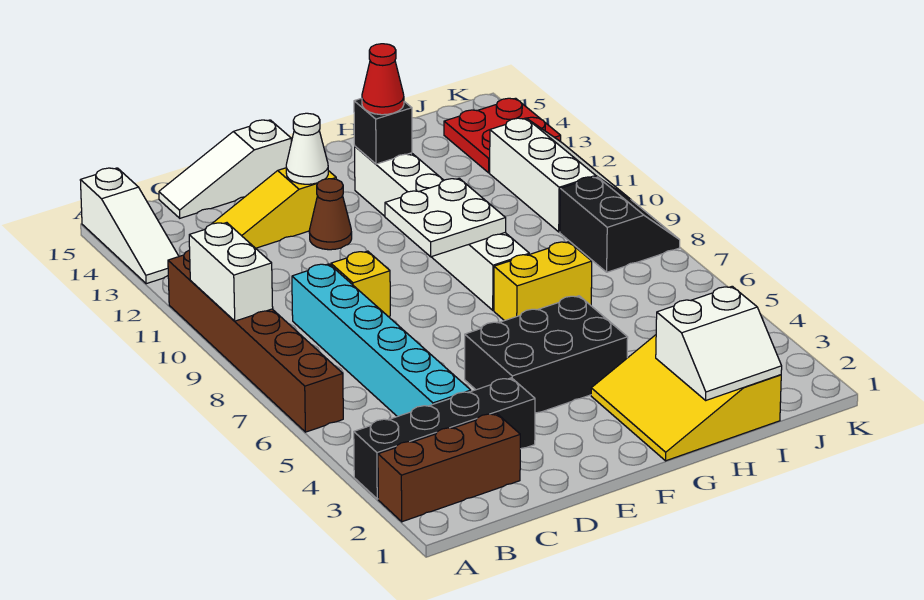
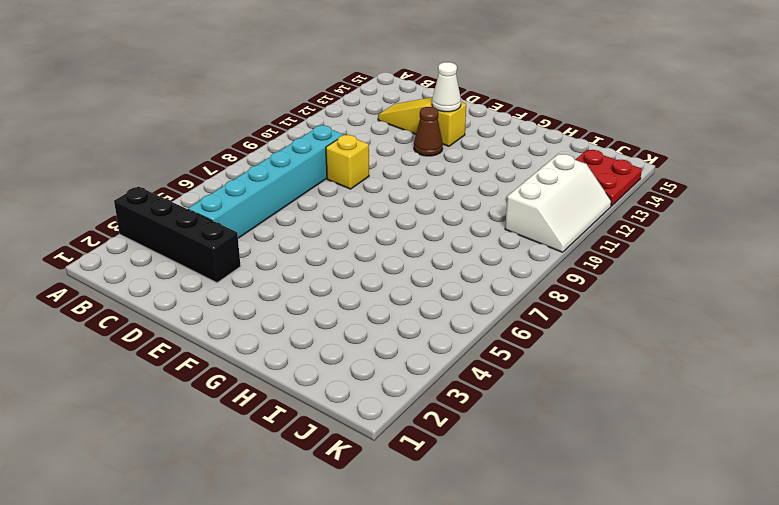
none -> brown brick A2:C2 level 1
none -> brown brick A6:A11 level 1
none -> white slope A13:A15 level 1 top 15

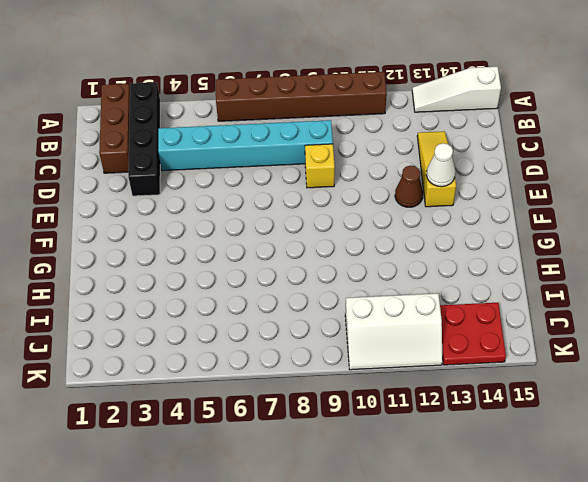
none -> white slope C15:E15 level 1 top E
none -> black brick E4:G5 level 1
none -> yellow slope G1:I3 level 1 top I

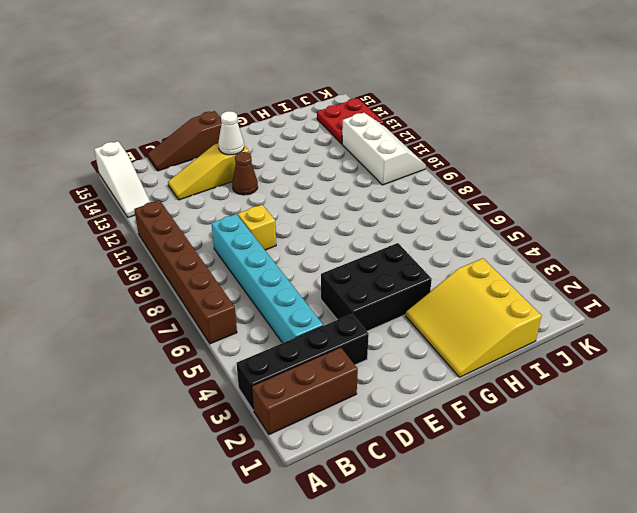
brown slope C15:E15 level 1 top E -> white slope C15:E15 level 1 top E
none -> yellow brick G7:H7 level 1
none -> white brick G8:G13 level 1
none -> black slope J8:K9 level 1 top J

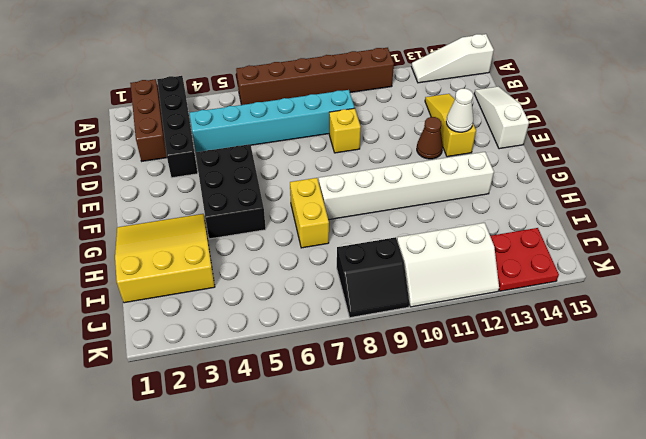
none -> white brick A9:A10 level 2
none -> white plate F9:G10 level 2
none -> black brick G13 level 2

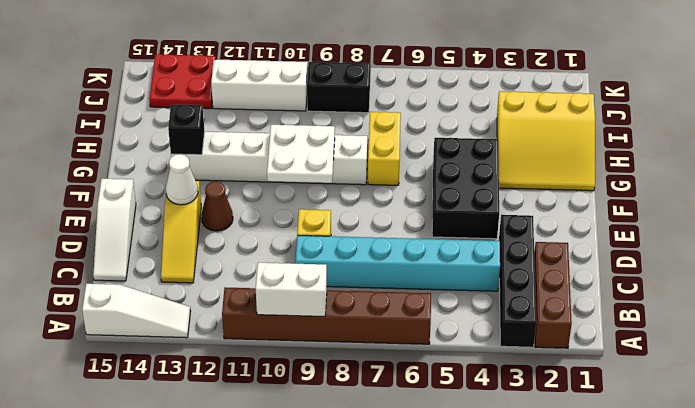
none -> white slope H1:I2 level 2 top 2
none -> red cone G13 level 3

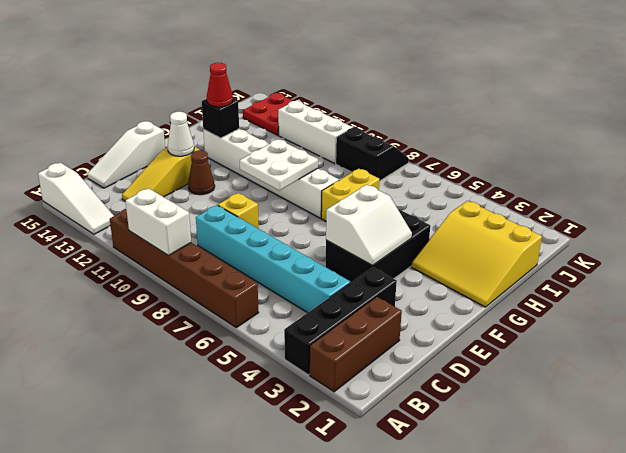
white slope E4:F5 level 2 top 5 -> white slope H1:I2 level 2 top 2

